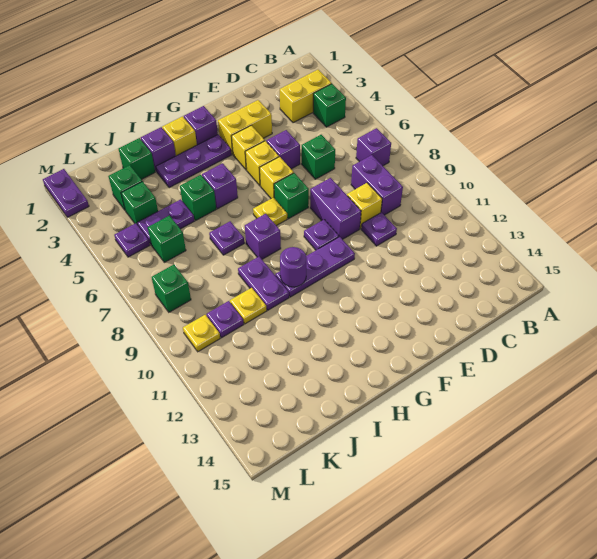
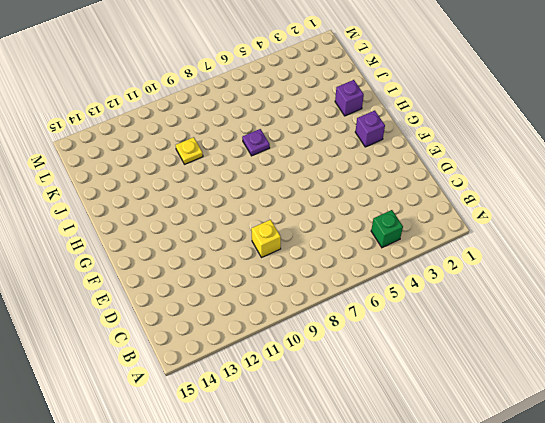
none -> yellow brick B3:C3 level 1
none -> purple brick B7 level 1
none -> purple brick C8:C9 level 1
none -> green brick D6 level 1

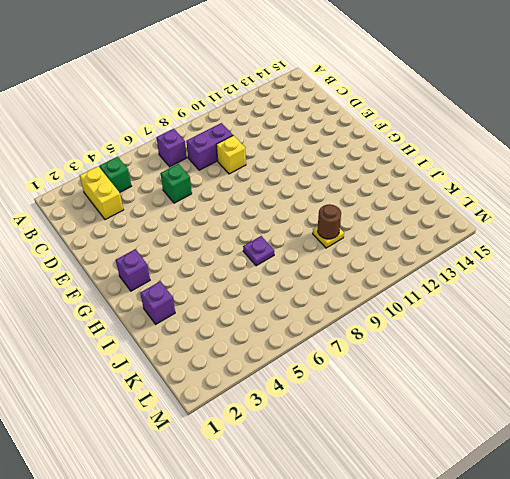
brown round brick J10 level 2 -> none
none -> purple plate D10 level 1
none -> yellow brick E3:F3 level 1
none -> purple brick E5 level 1
none -> purple brick E8:E9 level 1

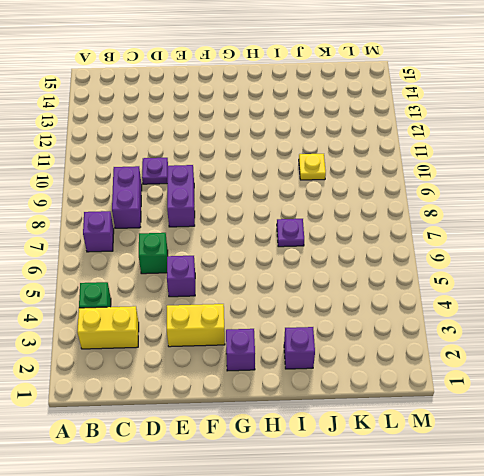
none -> yellow brick D9 level 1
none -> yellow brick F4 level 1
none -> yellow brick F5 level 1
none -> yellow brick F6 level 1

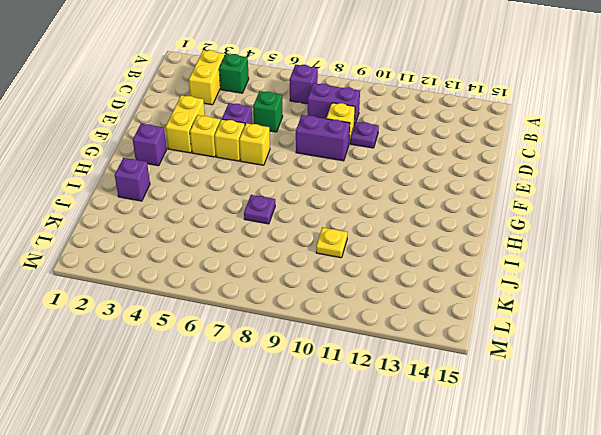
none -> green brick F7 level 1
none -> purple plate F9 level 1
none -> purple plate F10:H10 level 1
none -> purple plate G3:I3 level 1

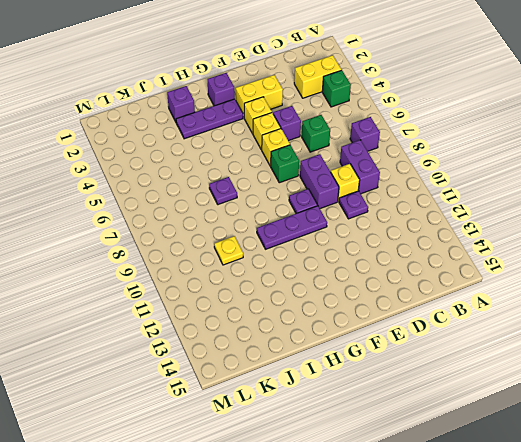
none -> yellow plate G7 level 1
none -> yellow brick H2 level 1
none -> purple brick H5 level 1
none -> purple brick H8 level 1

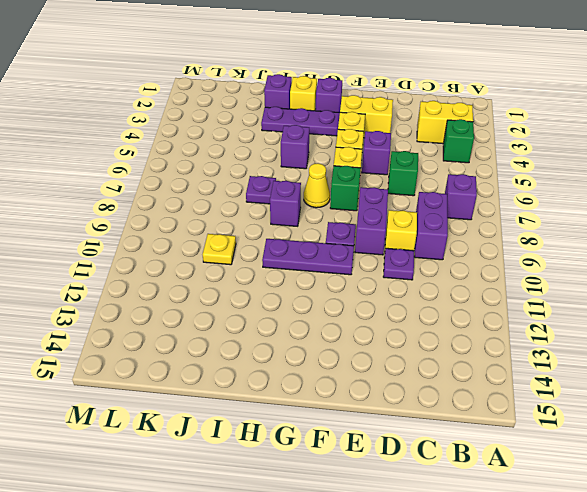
yellow cone G7 level 1 -> yellow plate G7 level 1
none -> green brick I5 level 1
none -> purple plate I9:I10 level 1
none -> green brick J2 level 1
none -> purple plate J5:K5 level 1

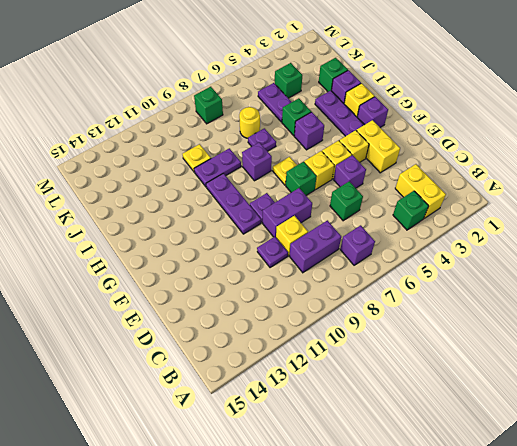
yellow round brick J7 level 1 -> none
none -> green brick K3 level 1
none -> green brick K6 level 1
none -> purple plate K10 level 1
none -> purple plate L5 level 1

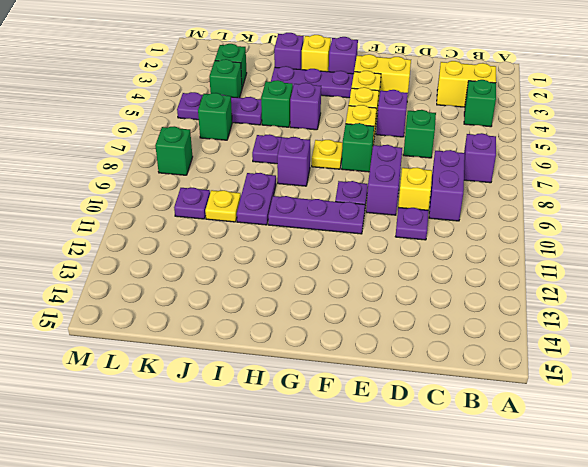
none -> green brick J2 level 1
none -> yellow plate L10 level 1
none -> purple plate M1:M2 level 1
none -> purple round brick H10 level 2

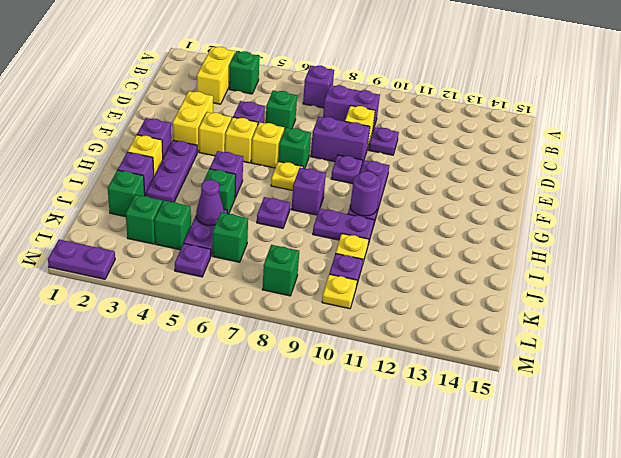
purple cone J5 level 2 -> none

